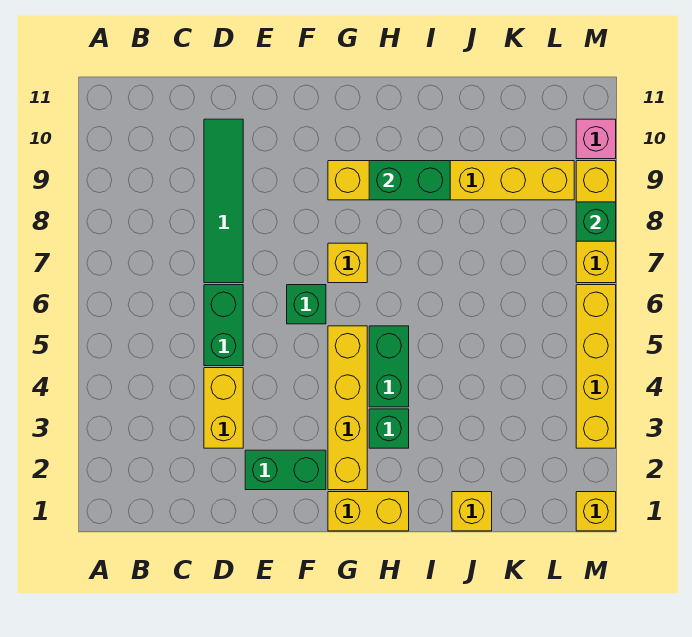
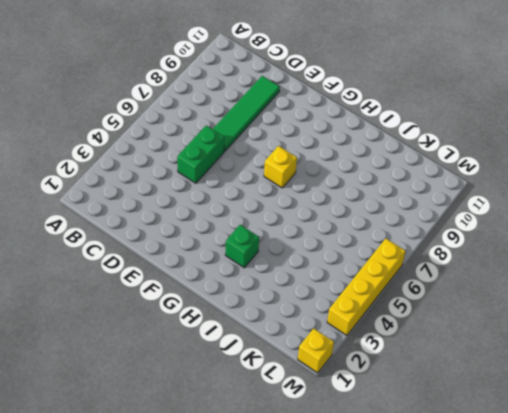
none -> yellow brick D3:D4 level 1
none -> green brick E2:F2 level 1
none -> green brick F6 level 1

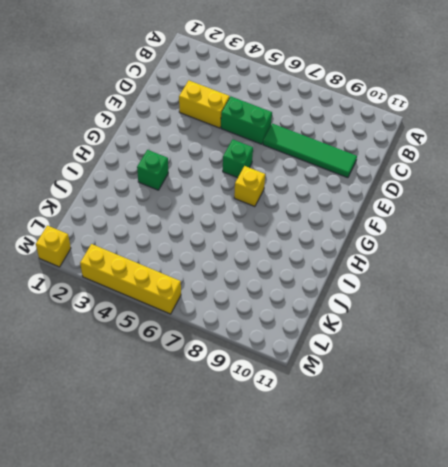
none -> green brick E2:F2 level 1
none -> yellow brick G1:H1 level 1
none -> yellow brick G2:G5 level 1

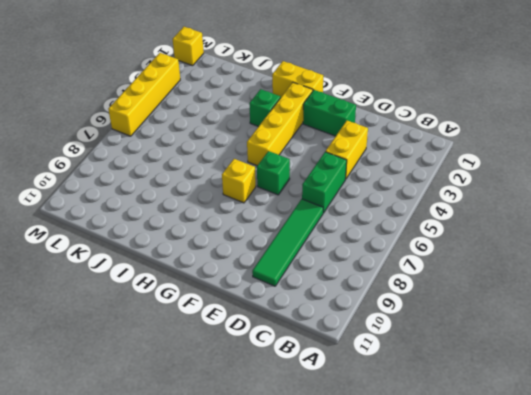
none -> yellow brick G9:L9 level 1
none -> green brick H4:H5 level 1
none -> yellow brick J1 level 1

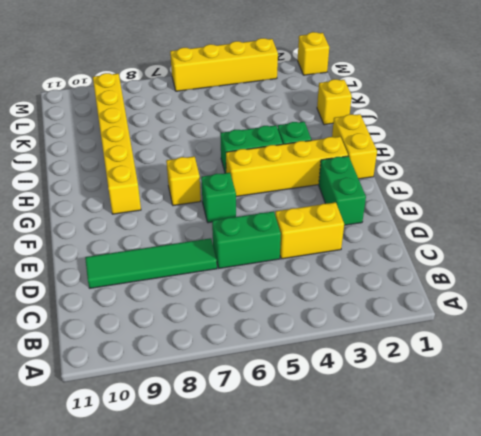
none -> yellow brick M7:M9 level 1
none -> pink brick M10 level 1
none -> green brick H9:I9 level 2

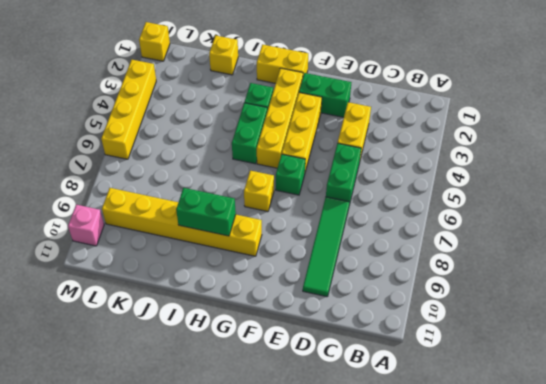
yellow brick F3:F5 level 1 -> yellow brick M7:M9 level 1
none -> green brick M8 level 2

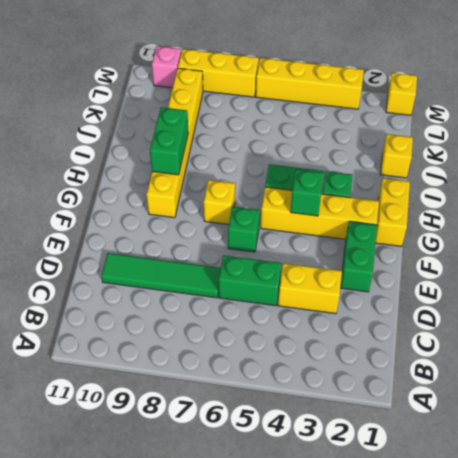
green brick G4 level 2 -> green brick M8 level 2

